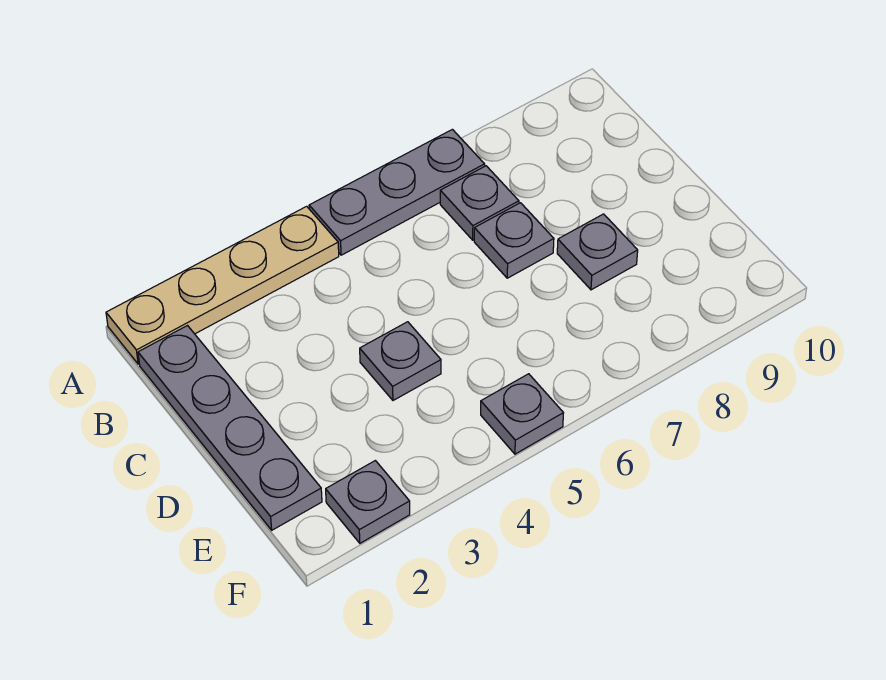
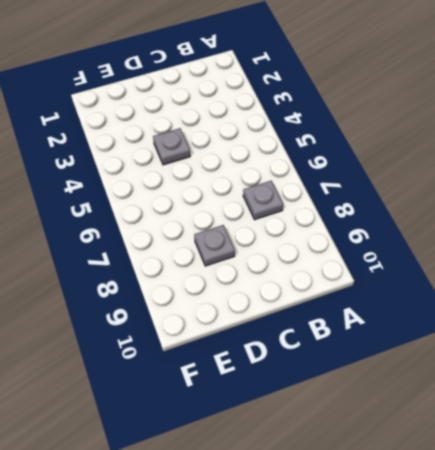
none -> tan plate A1:A4 level 1
none -> grey plate A5:A7 level 1

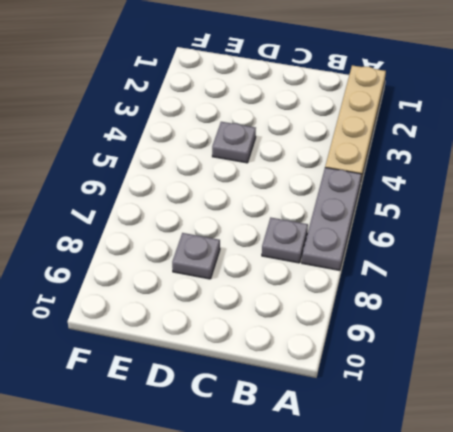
none -> grey plate B1:E1 level 1
none -> grey plate C7 level 1

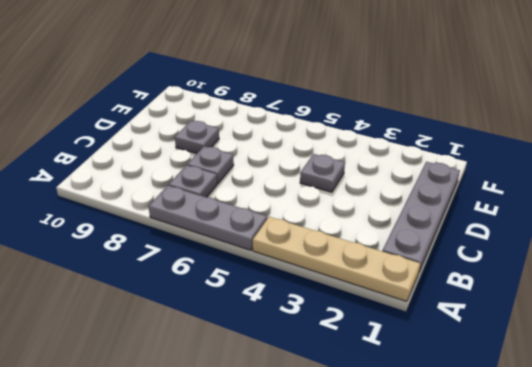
none -> grey plate F2 level 1
none -> grey plate F5 level 1

